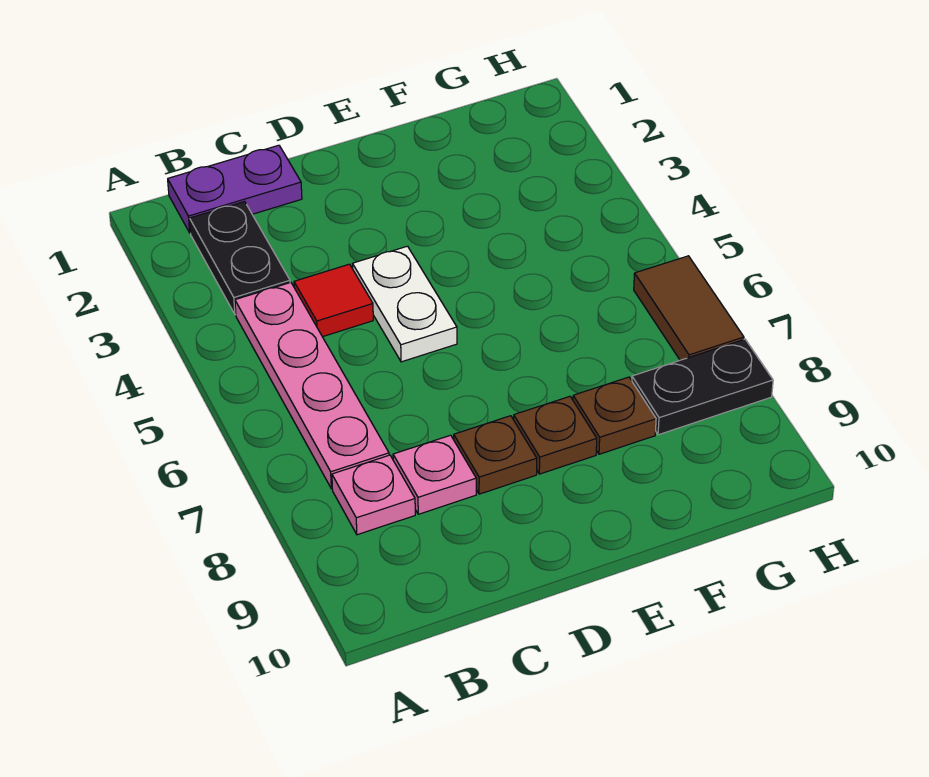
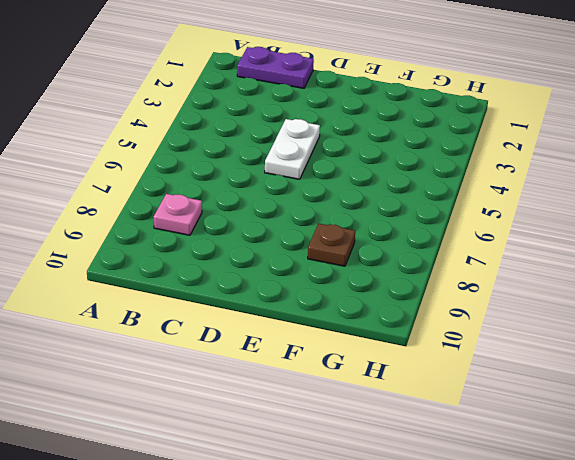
none -> black plate B2:B3 level 1
none -> pink plate B4:B7 level 1
none -> red tile C4 level 1

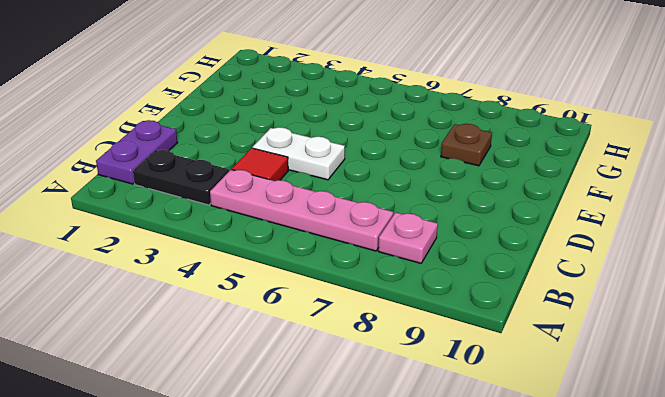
none -> pink plate C8 level 1
none -> brown plate D8 level 1
none -> brown plate E8 level 1

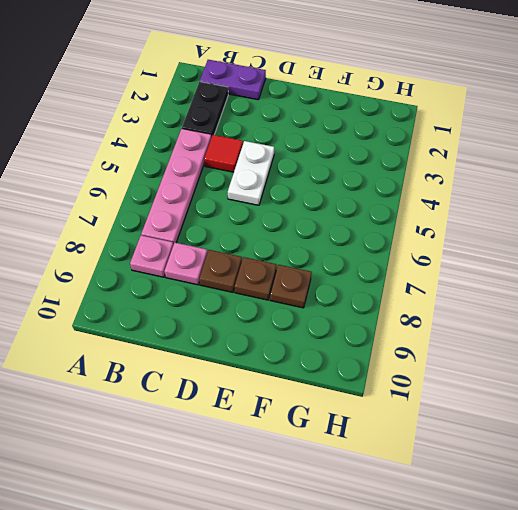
none -> black plate G8:H8 level 1
none -> brown tile H6:H7 level 1

